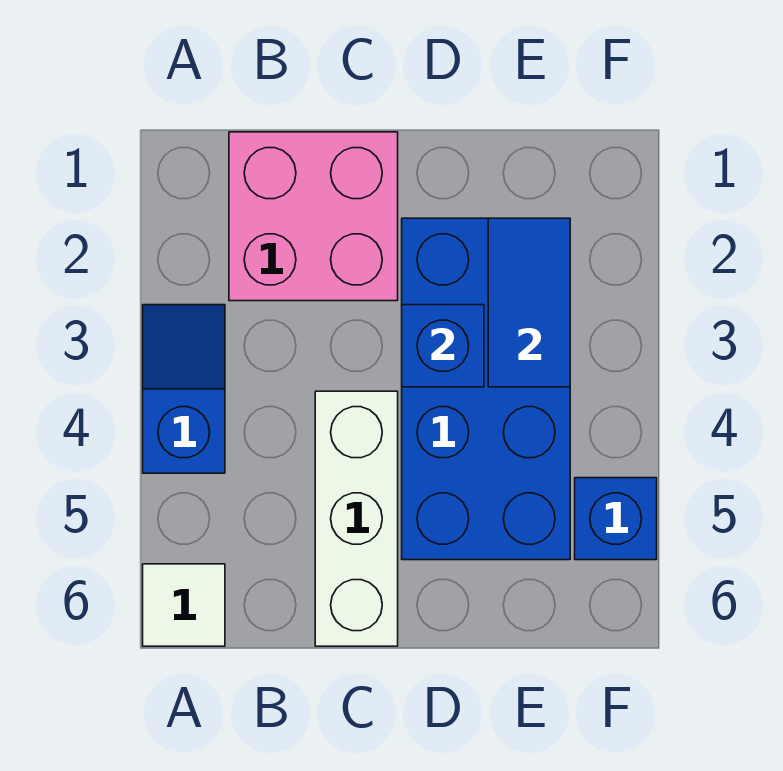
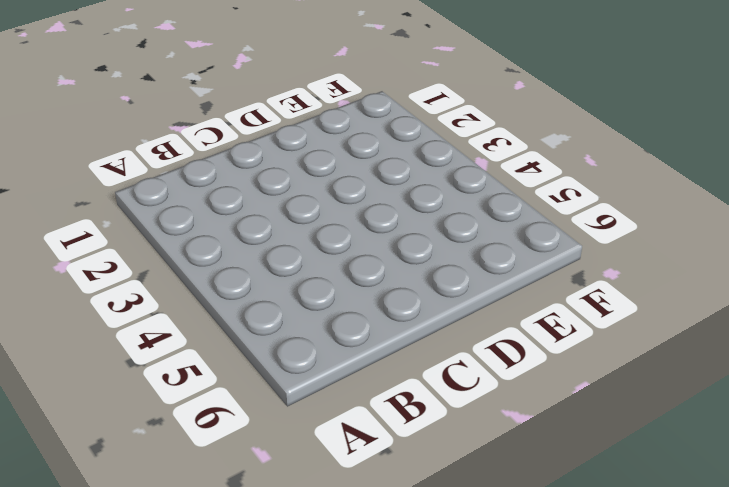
none -> blue slope A3:A4 level 1 top 4
none -> white tile A6 level 1

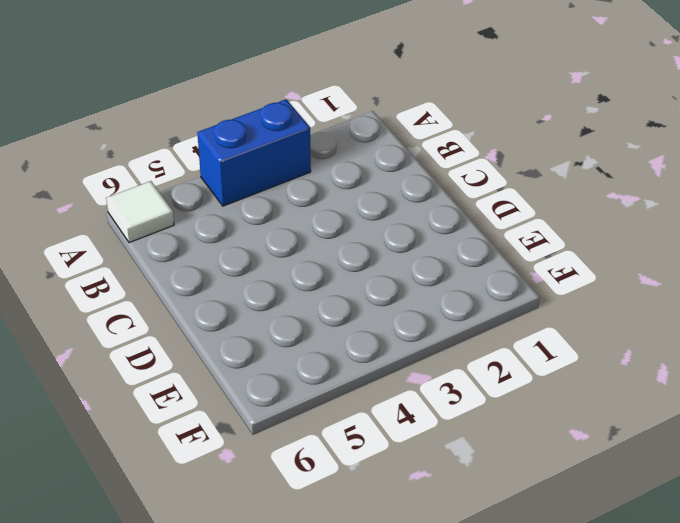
blue brick A3:A4 level 1 -> blue slope A3:A4 level 1 top 4
none -> pink brick B1:C2 level 1
none -> white brick C4:C6 level 1

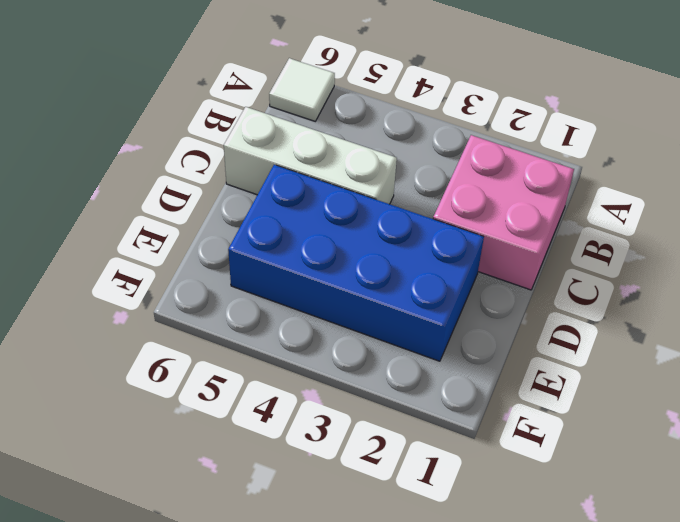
none -> blue slope A3:A4 level 1 top 4
none -> blue brick F5 level 1

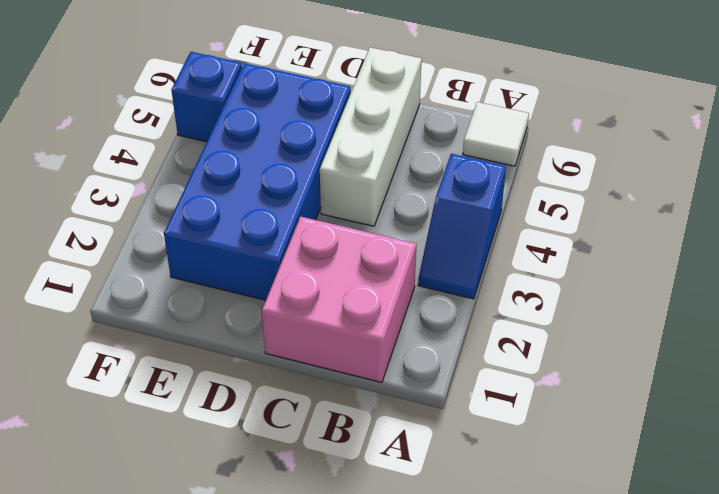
none -> blue brick D3 level 2
none -> blue tile E2:E3 level 2

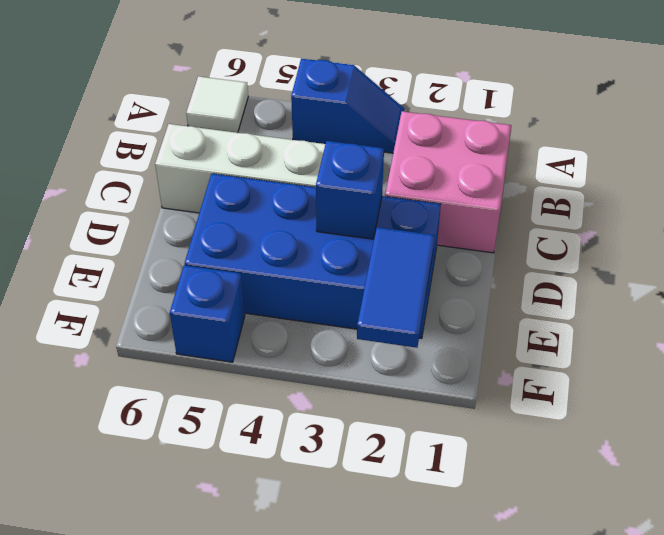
blue tile E2:F2 level 2 -> blue tile E2:E3 level 2

